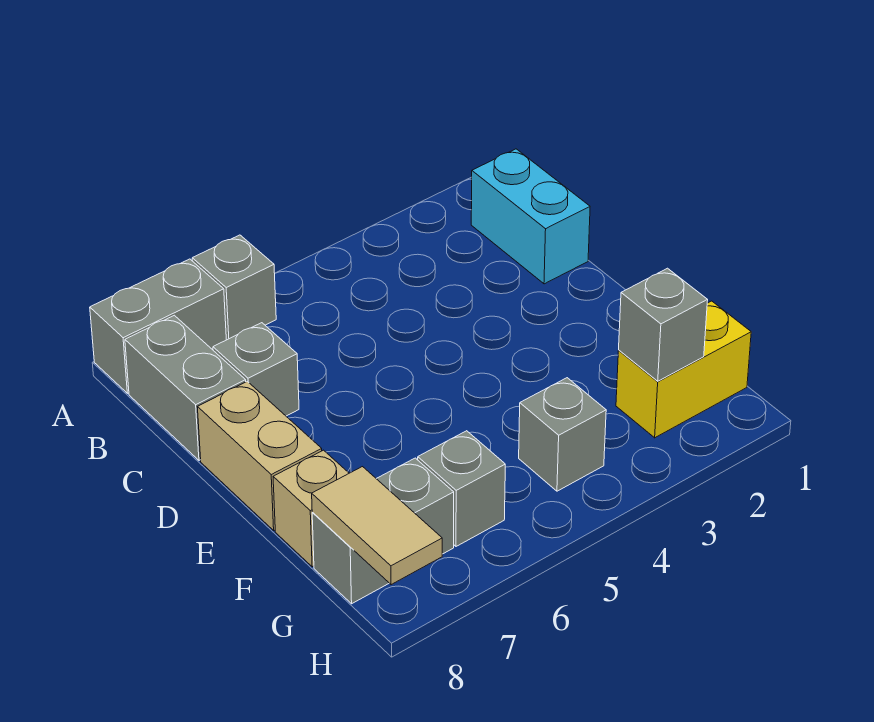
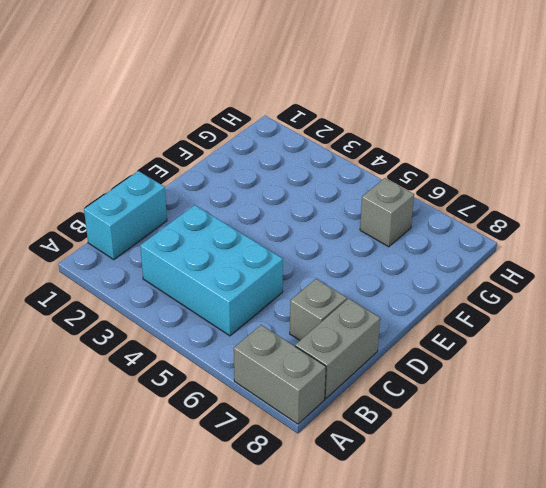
cyan brick B3:C5 level 1 -> none
none -> grey brick A6 level 1
none -> tan brick D8:E8 level 1
none -> tan brick F8 level 1

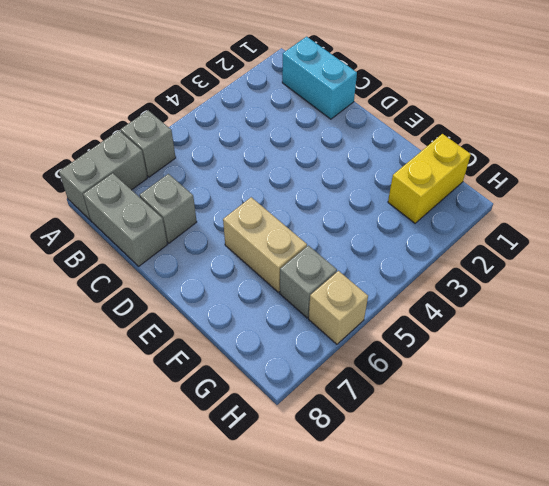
tan brick E6:F6 level 1 -> tan brick D8:E8 level 1
tan brick H6 level 1 -> tan brick F8 level 1
none -> grey brick G4 level 1
none -> grey brick G7:G8 level 1
none -> grey brick G2 level 2

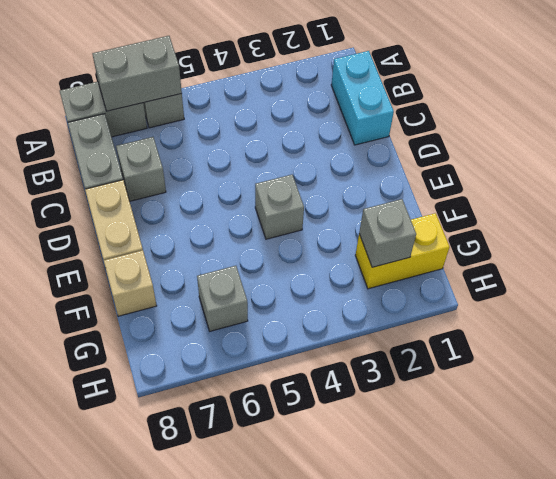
grey brick A6:A7 level 2 -> grey brick G7:G8 level 1
grey brick E4 level 1 -> grey brick G4 level 1
none -> tan tile G8:H8 level 2

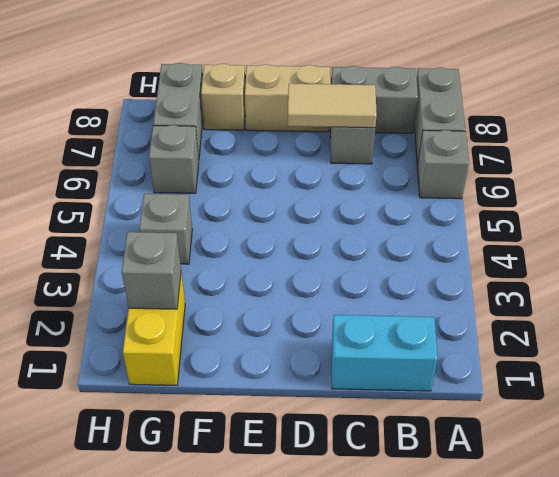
tan tile C7:D7 level 2 -> tan tile G8:H8 level 2

